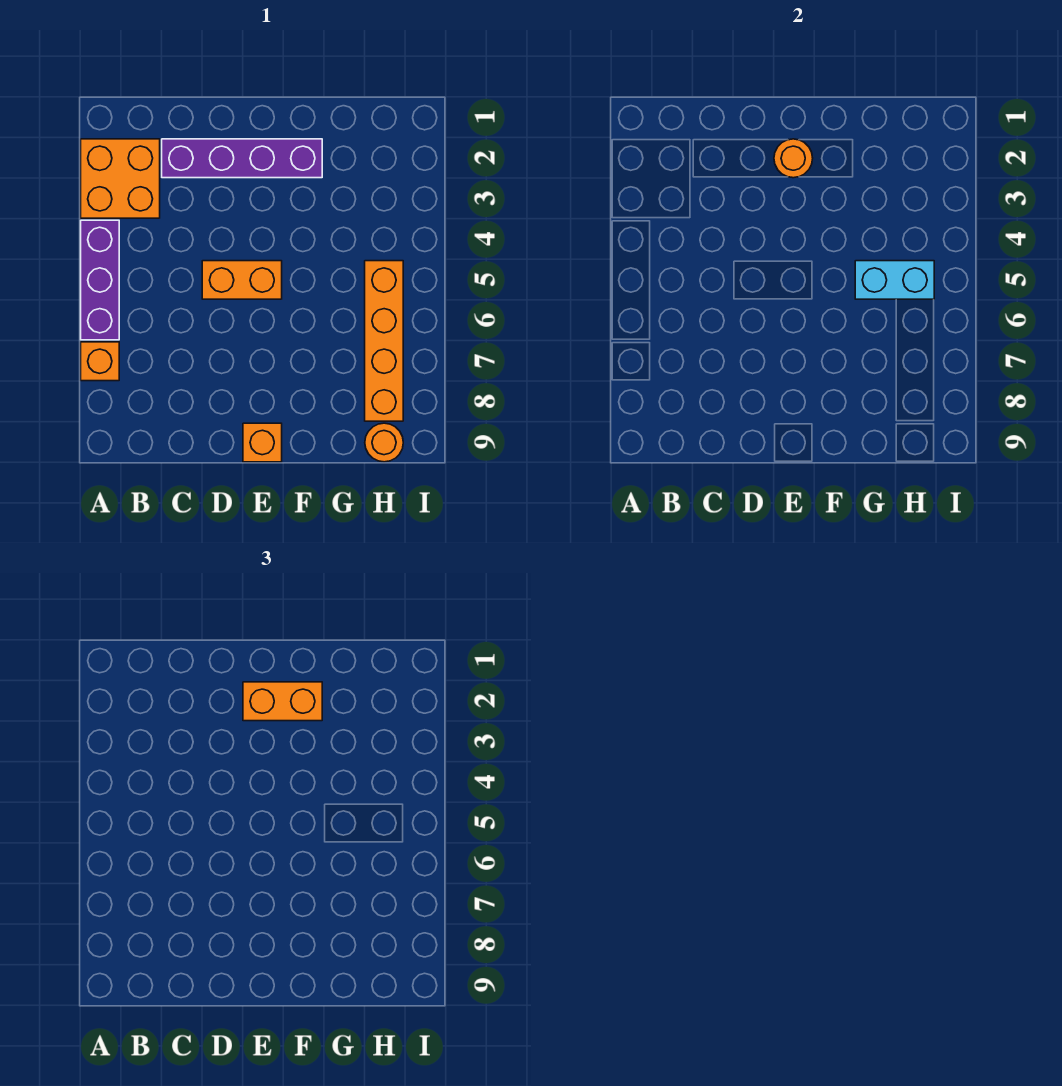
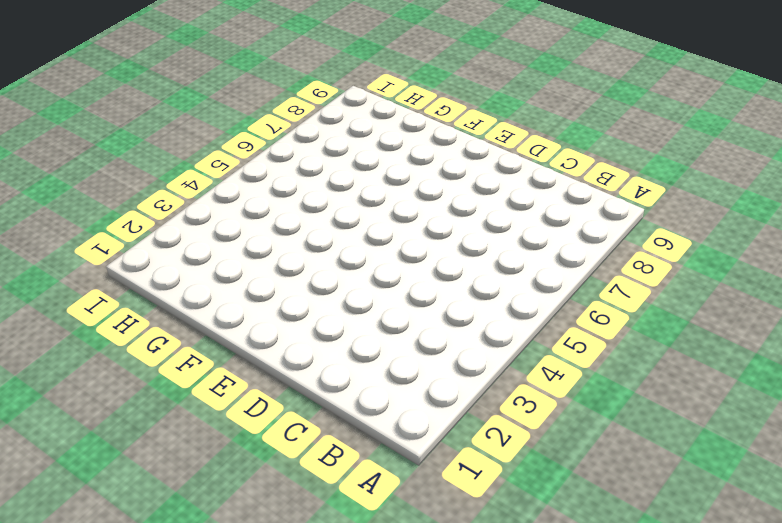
none -> orange brick A2:B3 level 1
none -> purple brick A4:A6 level 1

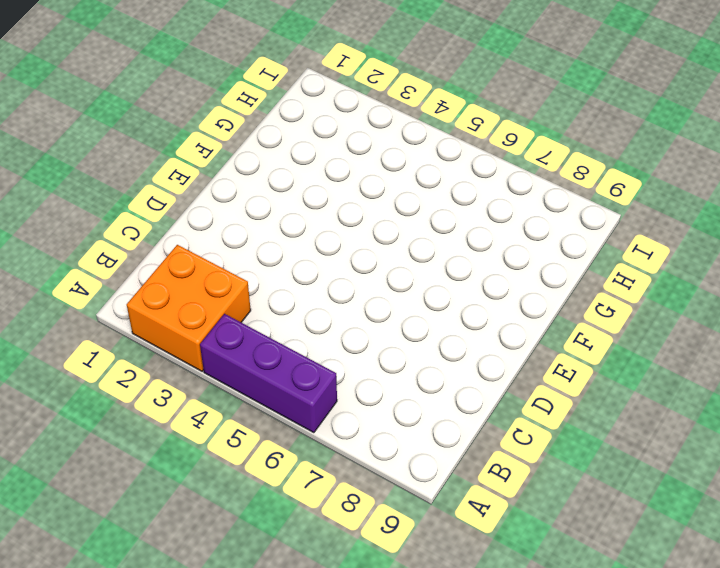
none -> orange brick A7 level 1
none -> purple brick C2:F2 level 1

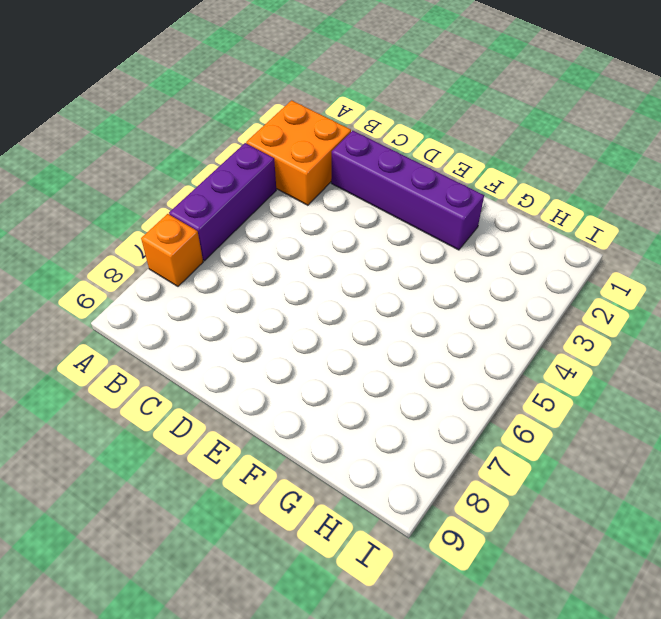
none -> orange brick D5:E5 level 1
none -> orange brick E9 level 1

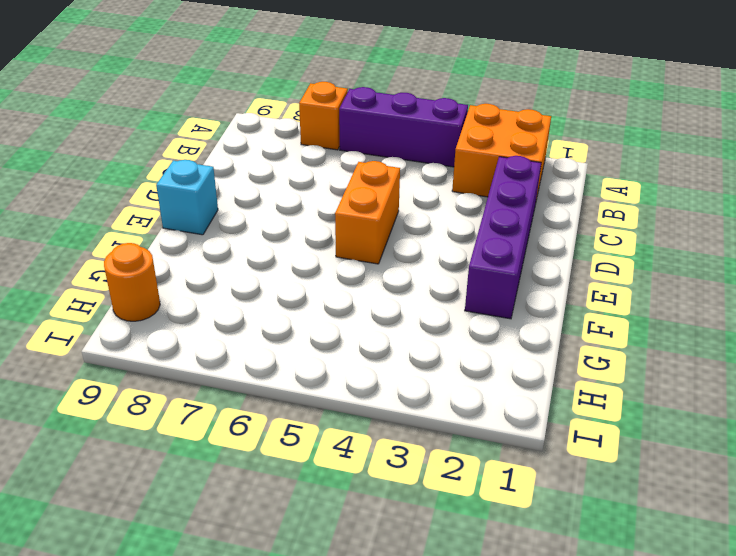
cyan brick E9 level 1 -> orange brick E9 level 1
none -> orange brick H5:H8 level 1
none -> orange round brick E2 level 2

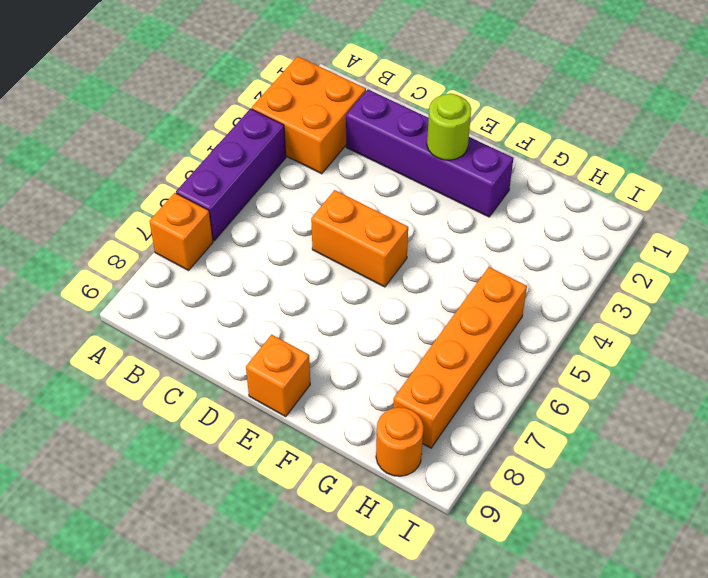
lime round brick E2 level 2 -> orange round brick E2 level 2
none -> cyan brick G5:H5 level 2
none -> orange brick E2:F2 level 3

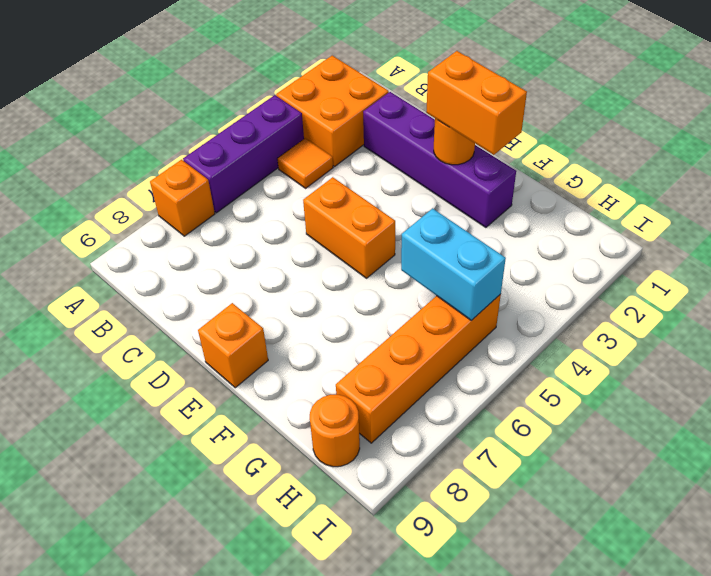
orange tile B4 level 1 -> none

